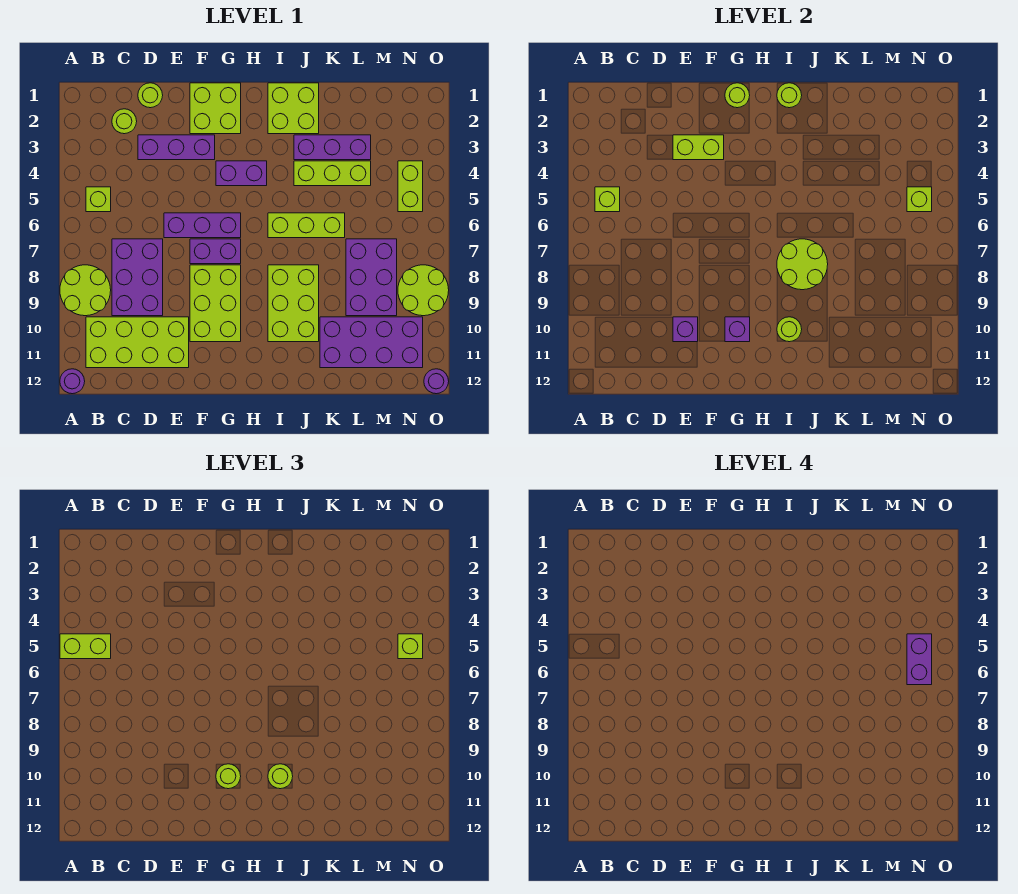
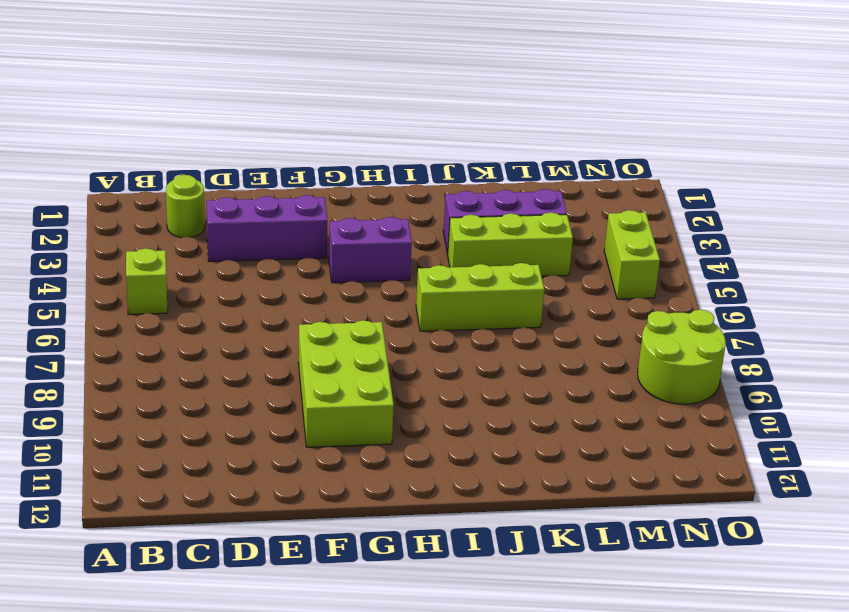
none -> lime round brick A8:B9 level 1
none -> purple round brick A12 level 1
none -> lime brick B10:E11 level 1
none -> purple brick C7:D9 level 1

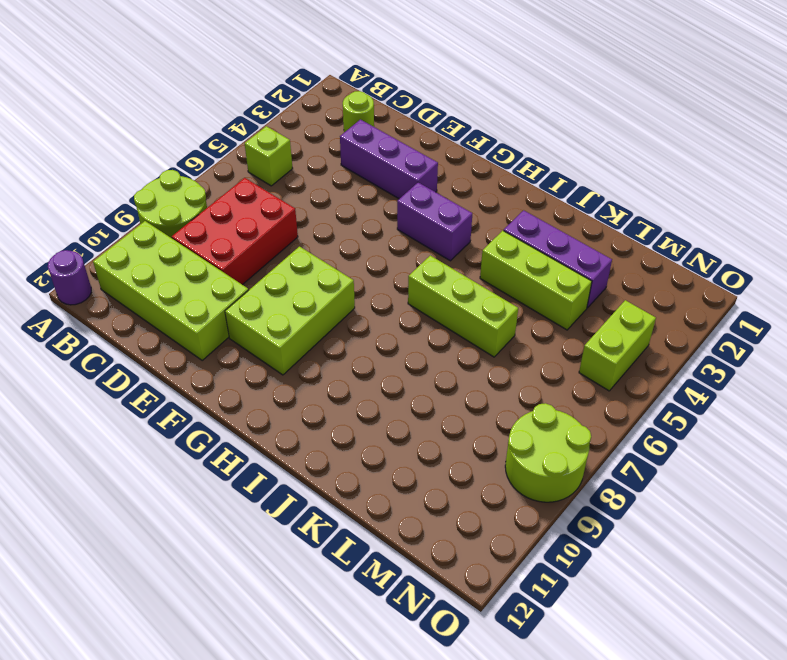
red brick C7:D9 level 1 -> purple brick C7:D9 level 1
none -> lime round brick D1 level 1
none -> purple brick E6:G6 level 1
none -> lime brick F1:G2 level 1
none -> purple brick F7:G7 level 1

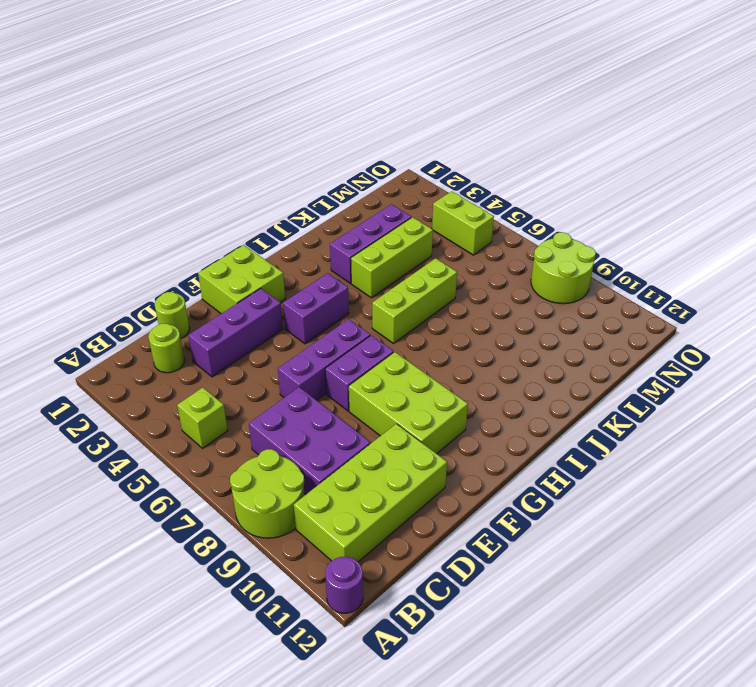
none -> lime brick I1:J2 level 1
none -> lime brick I8:J10 level 1
none -> purple brick K10:N11 level 1
none -> purple brick L7:M9 level 1

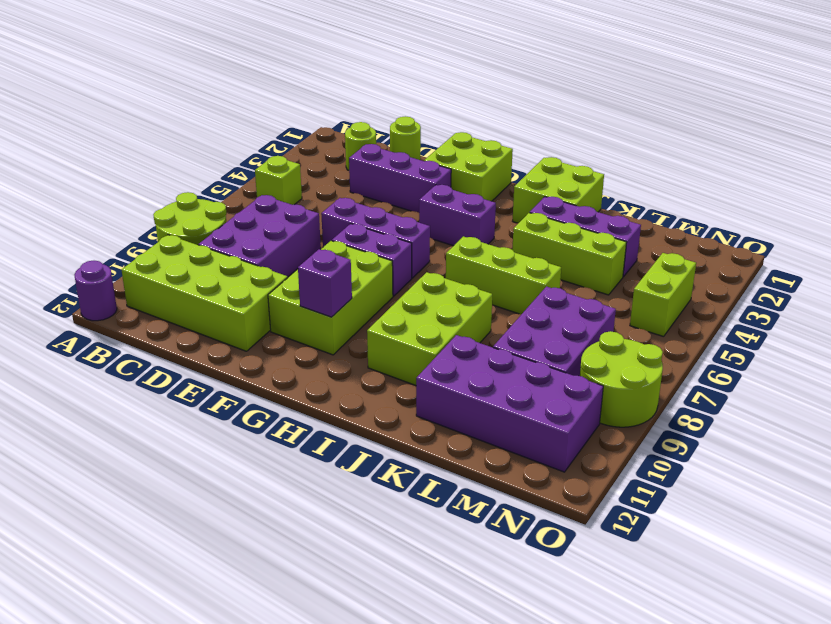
none -> purple round brick O12 level 1
none -> lime brick B5 level 2
none -> lime brick E3:F3 level 2
none -> purple brick E10 level 2

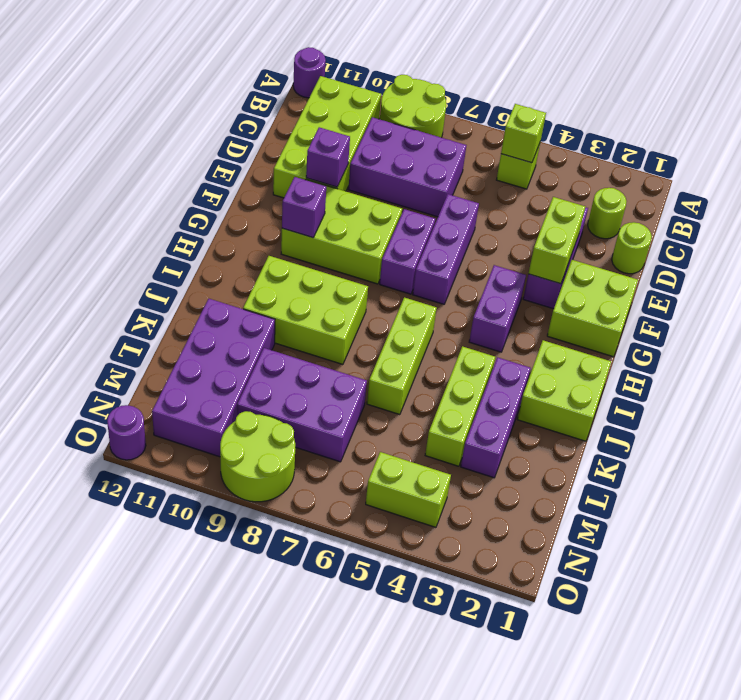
none -> lime round brick G1 level 2
none -> lime round brick I1 level 2
none -> lime round brick I7:J8 level 2
none -> lime round brick I10 level 2

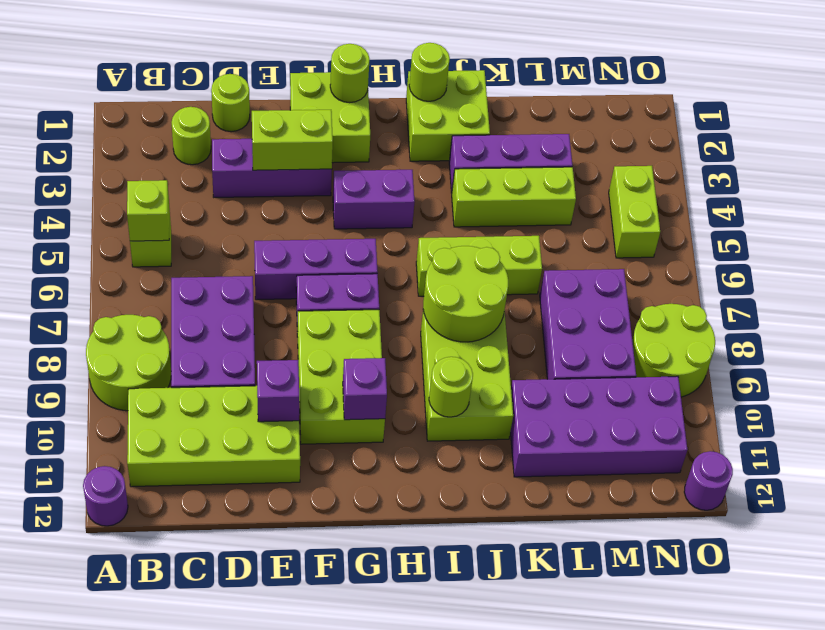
none -> lime brick N5 level 2
none -> lime brick A5:B5 level 3
none -> lime round brick G10 level 3
none -> lime round brick I10 level 3

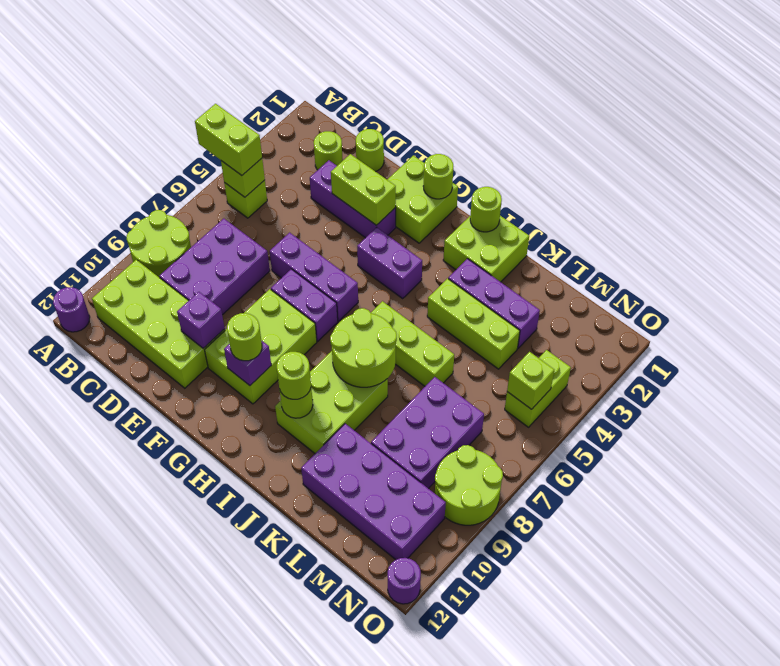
none -> lime brick N5 level 3
none -> purple brick N5:N6 level 4

